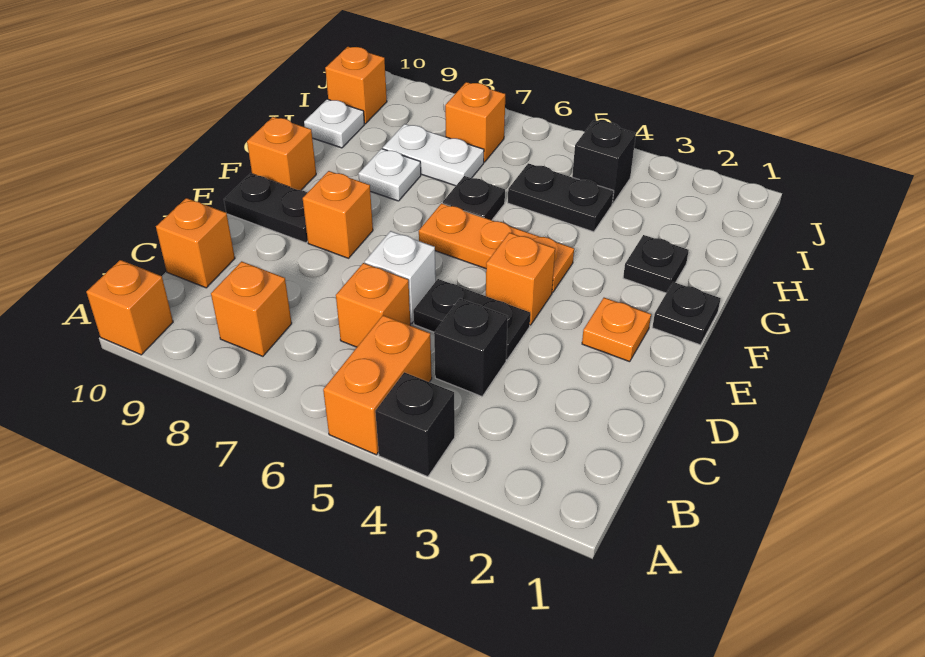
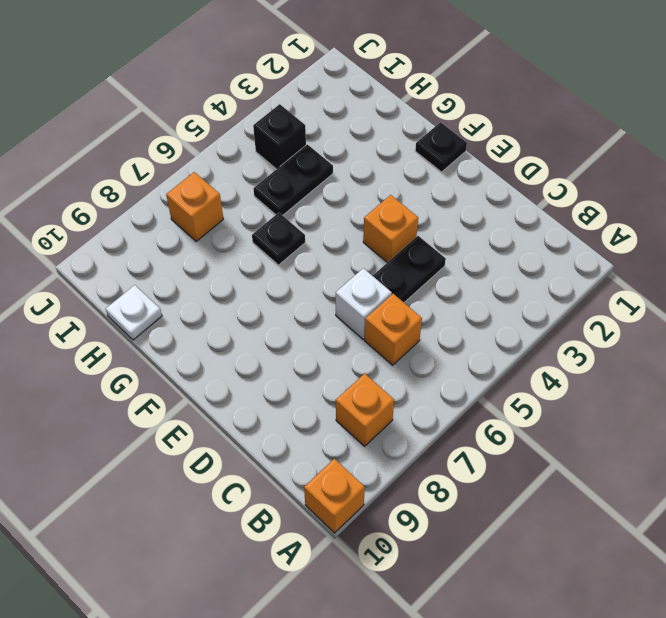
none -> black brick A4 level 1
none -> orange brick A5:B5 level 1
none -> black brick C4 level 1

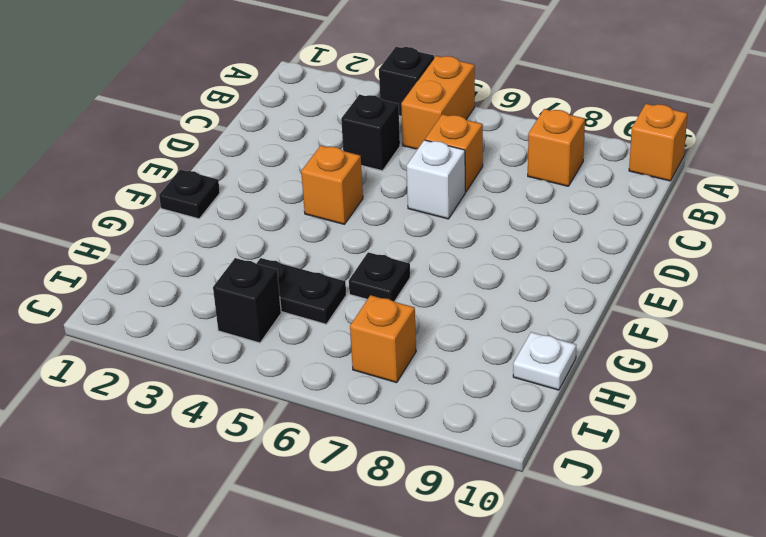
none -> orange brick C10 level 1
none -> black plate D4:D5 level 1
none -> orange plate E2 level 1

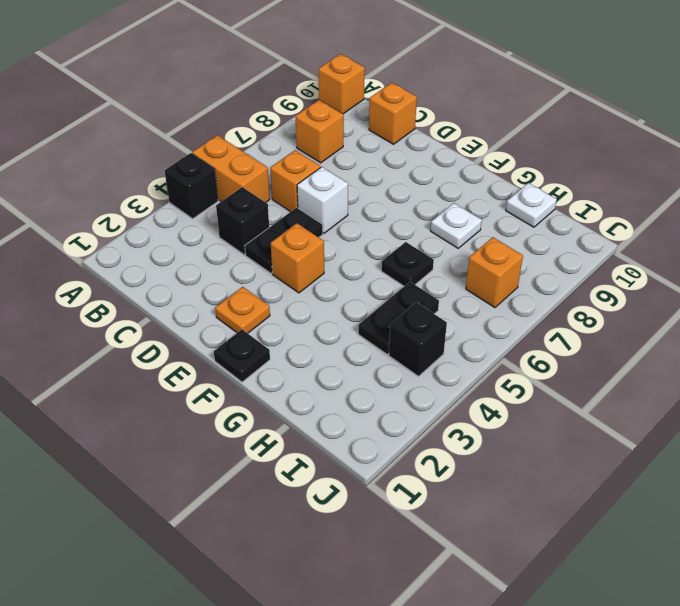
none -> orange brick E8 level 1
none -> black plate E9:E10 level 1
none -> orange plate F4:F6 level 1

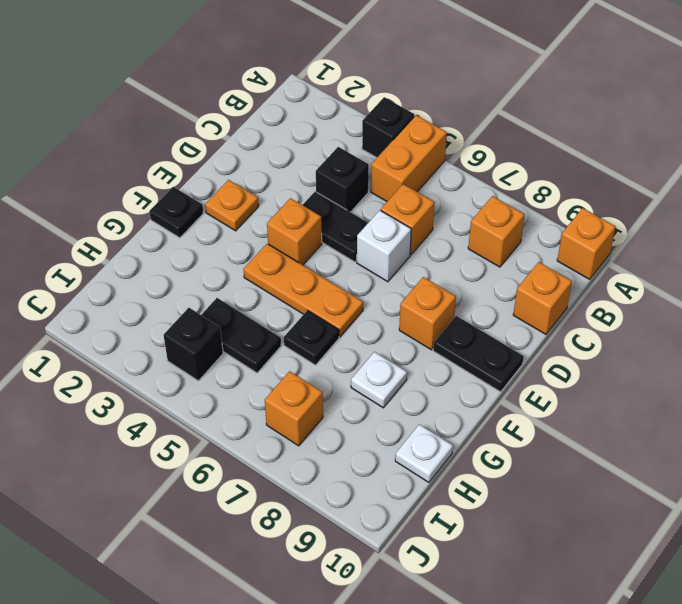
none -> orange brick F10 level 1
none -> black plate G2 level 1
none -> white plate H7:H8 level 1

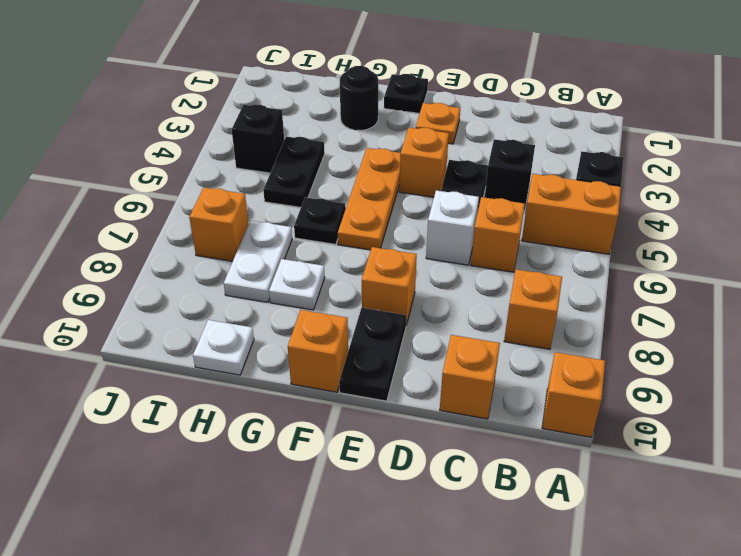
black round brick G2 level 1 -> black plate G2 level 1
none -> orange brick I10 level 1

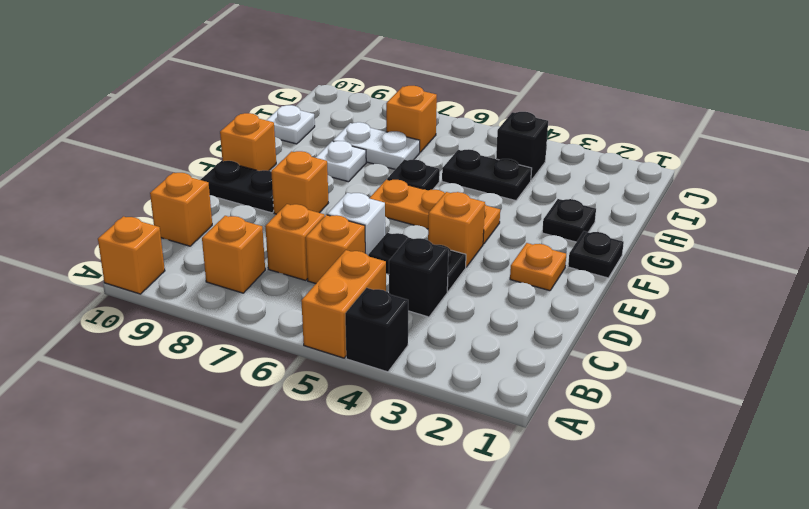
orange brick C7 level 1 -> orange brick I10 level 1

